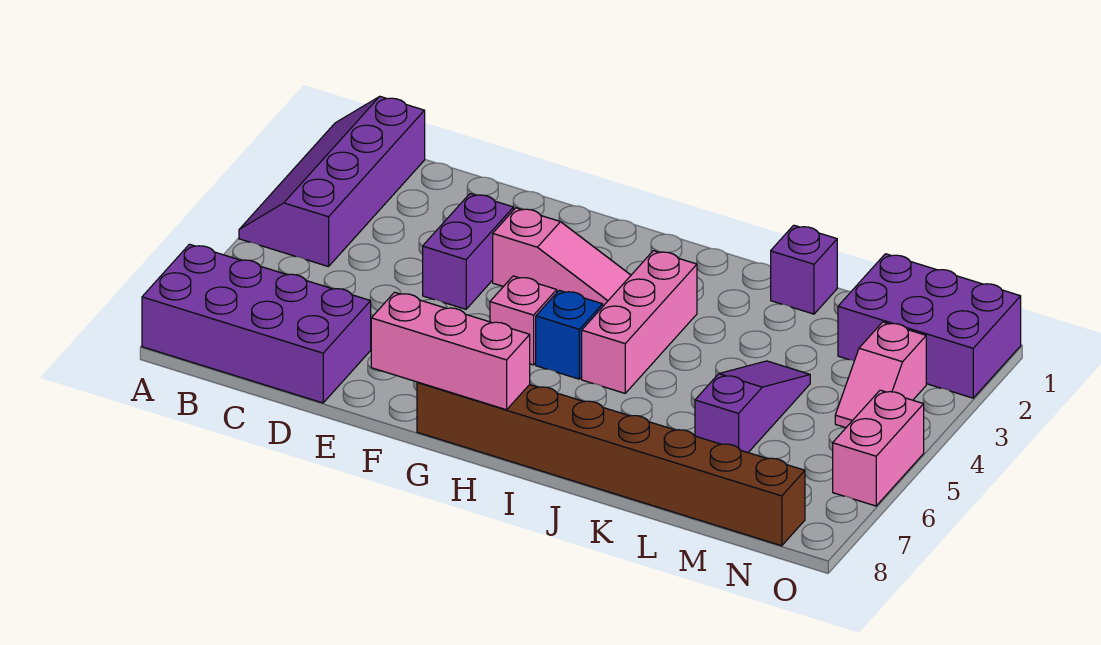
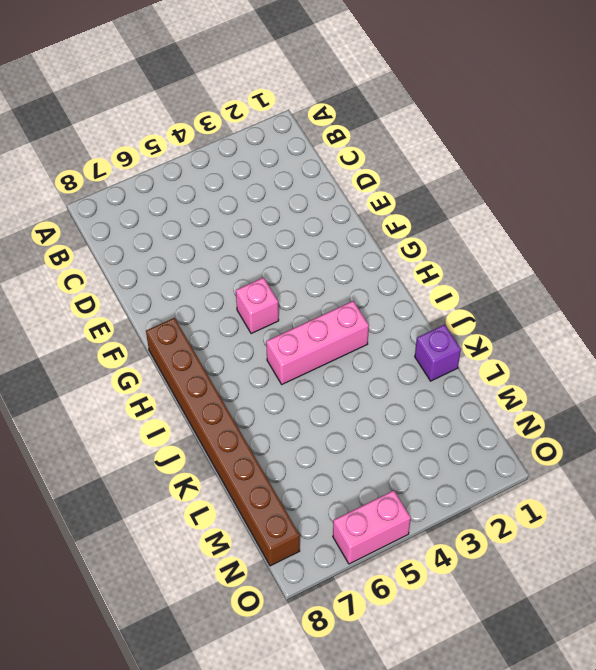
none -> purple slope A1:B4 level 1 top B
none -> purple brick A7:D8 level 1
none -> purple brick E3:E4 level 1

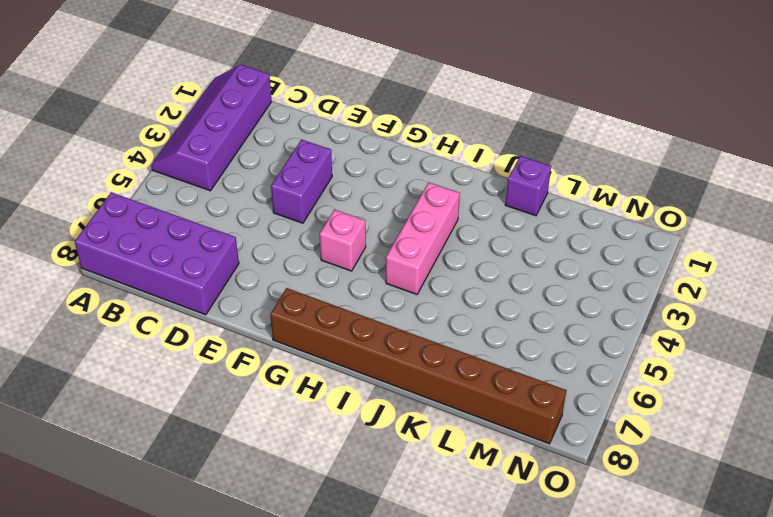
none -> pink slope F3:H3 level 1 top F
none -> blue brick H5 level 1
none -> purple slope L4:L6 level 1 top 6

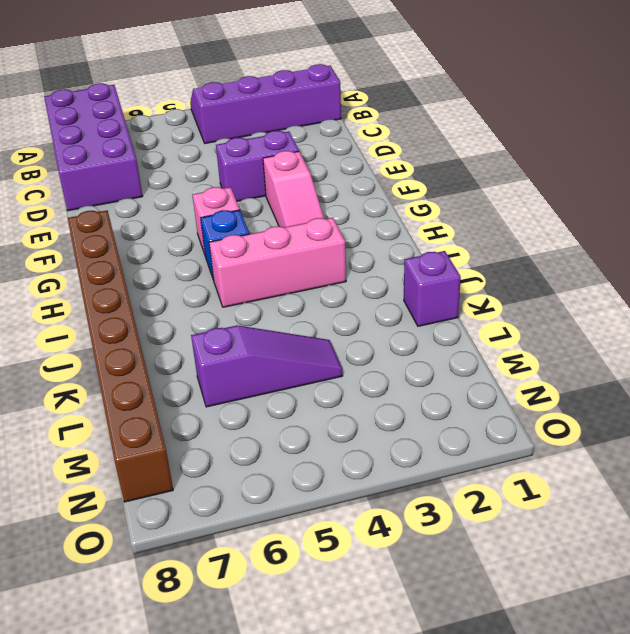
none -> purple brick M1:O2 level 1
none -> pink slope N3:N4 level 1 top 3
none -> pink brick O5:O6 level 1

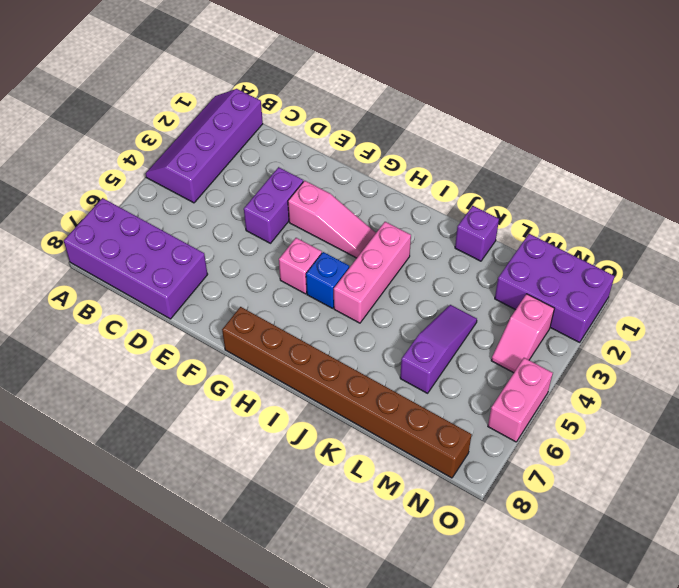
none -> pink brick F8:H8 level 2

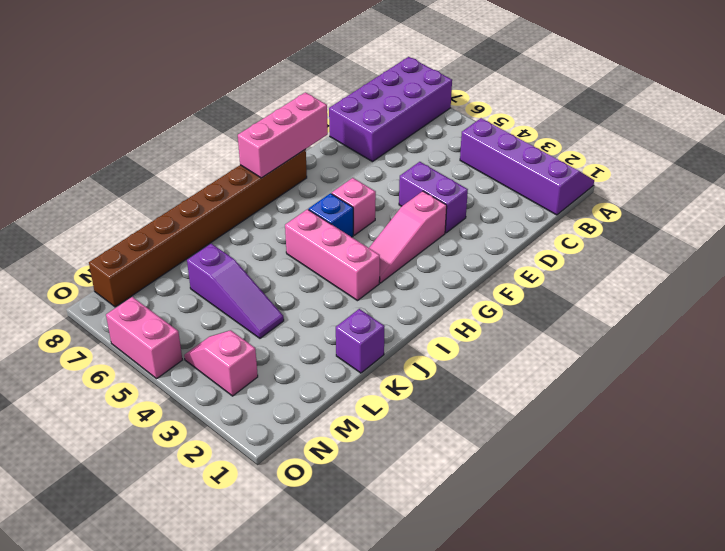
none -> purple brick M1:O2 level 1

